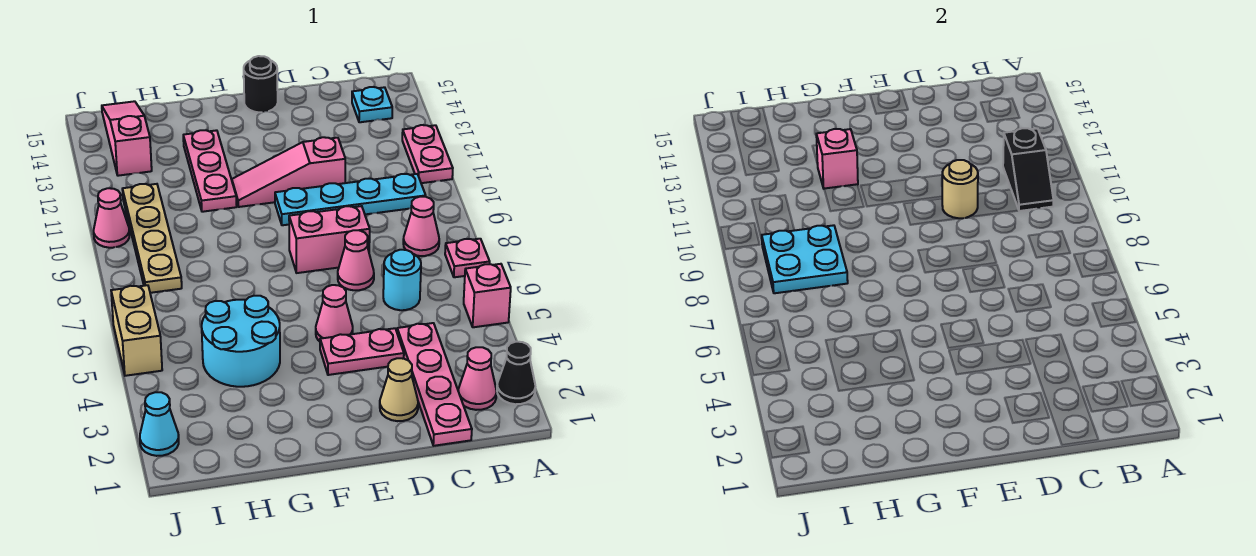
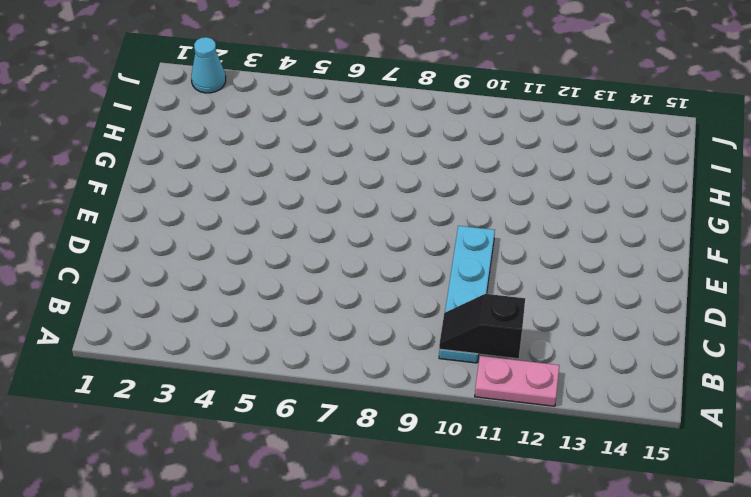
none -> black cone A2 level 1
none -> pink brick A5 level 1
none -> pink plate A7 level 1

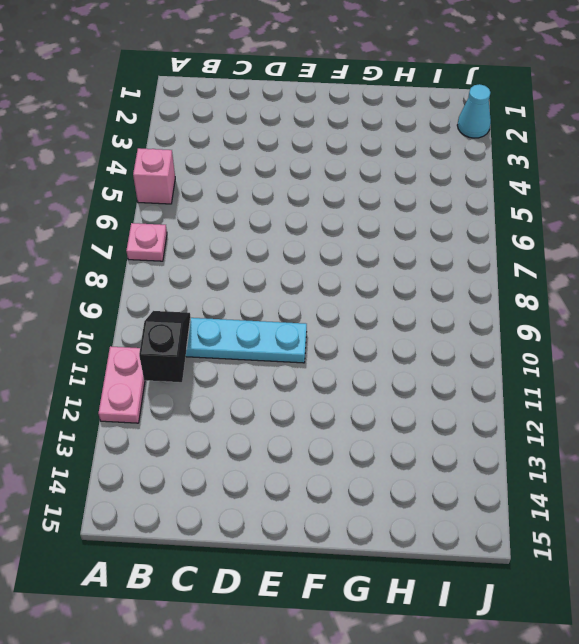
none -> black cone A2 level 1
none -> pink cone B2 level 1
none -> pink cone B8 level 1

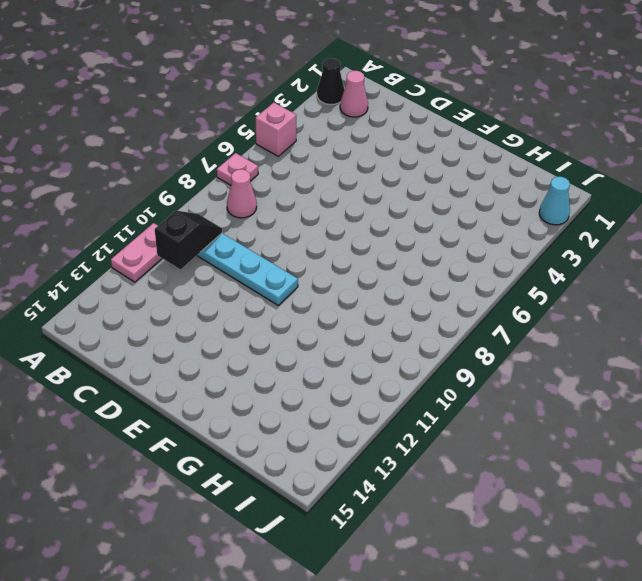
none -> cyan plate B14 level 1
none -> pink plate C1:C4 level 1
none -> cyan round brick C6 level 1

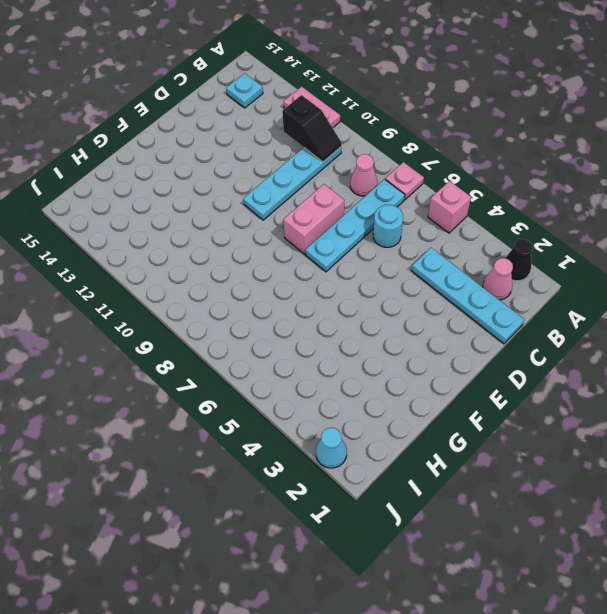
cyan plate B7:E7 level 1 -> pink cone D7 level 1
cyan plate C1:C4 level 1 -> pink plate C1:C4 level 1
none -> tan cone D2 level 1
none -> pink plate D4:E4 level 1
none -> pink slope D11:F11 level 1 top D

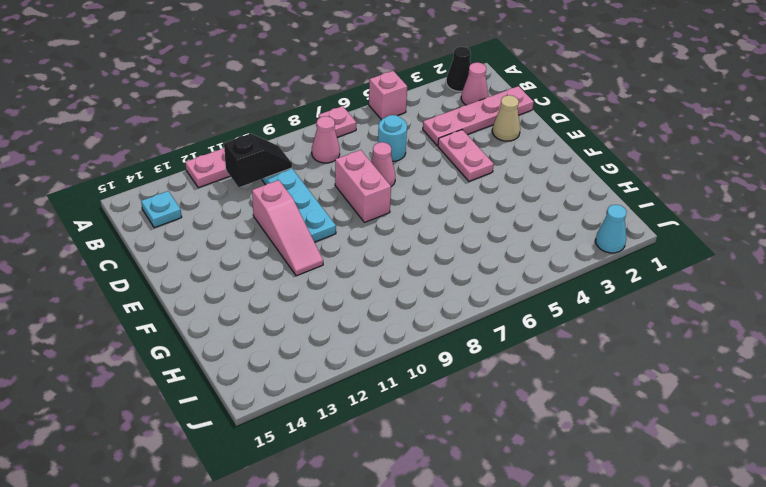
none -> pink cone E5 level 1
none -> black round brick E15 level 1
none -> cyan round brick G4:H5 level 1

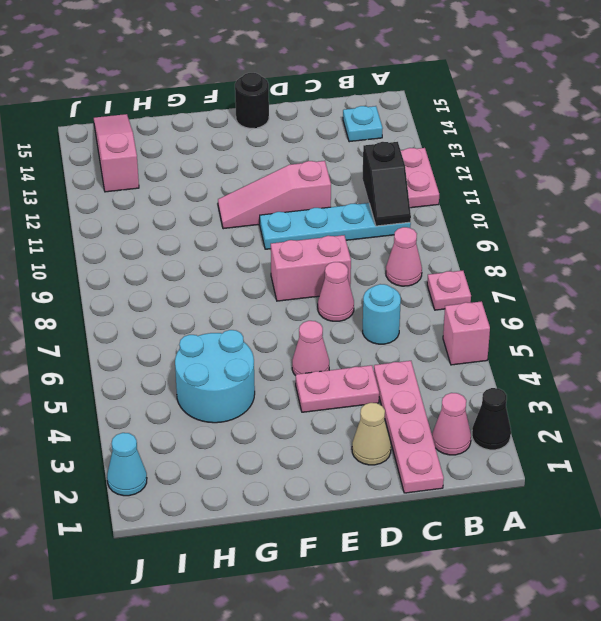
none -> pink plate G11:G13 level 1
none -> tan plate I8:I11 level 1
none -> tan brick J5:J6 level 1

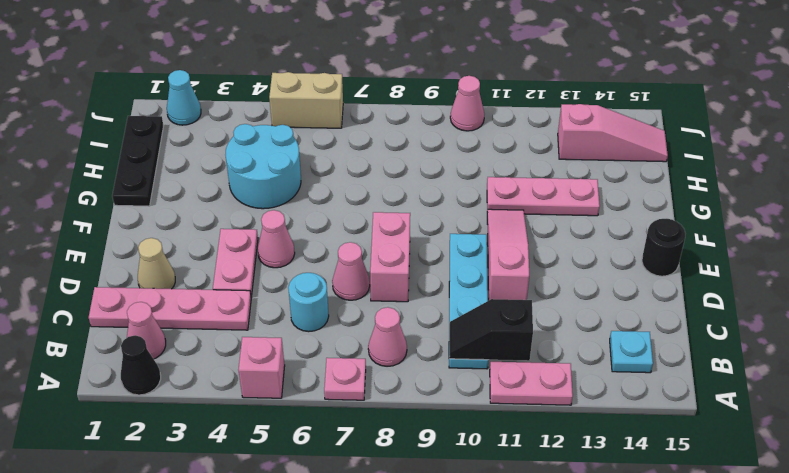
black plate G1:I1 level 1 -> none
none -> tan plate I8:I11 level 1
none -> tan round brick D10 level 2
none -> pink brick G12 level 2

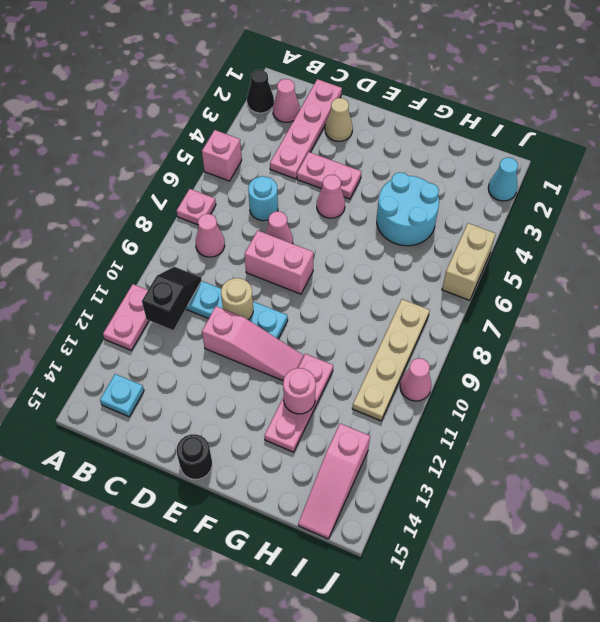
pink round brick G12 level 2 -> pink brick G12 level 2
none -> cyan plate H8:I9 level 2

